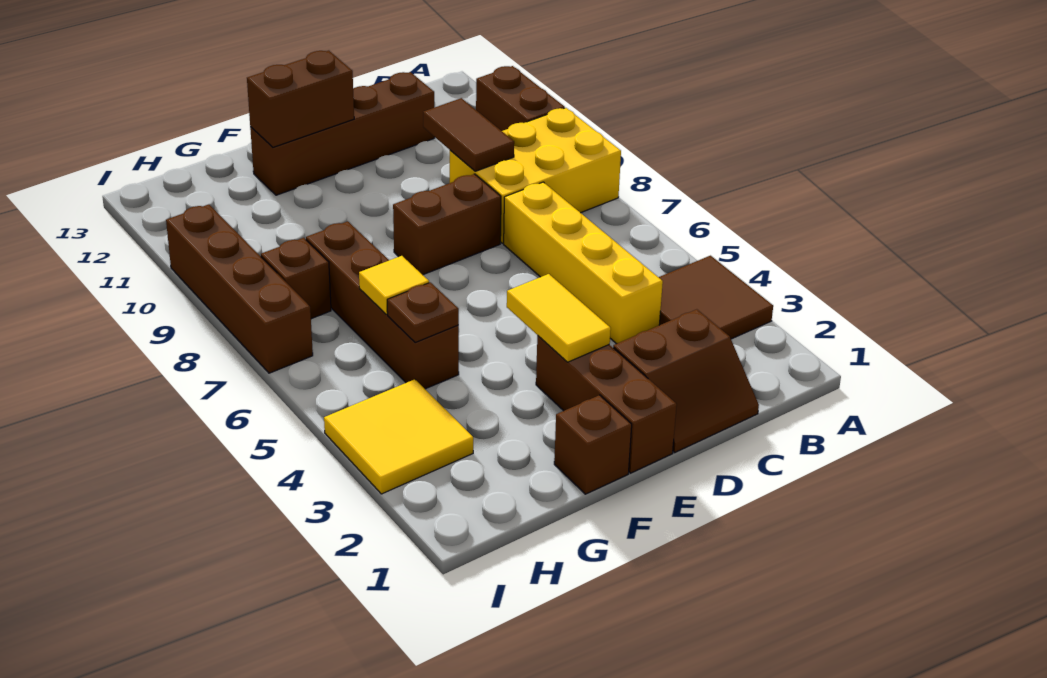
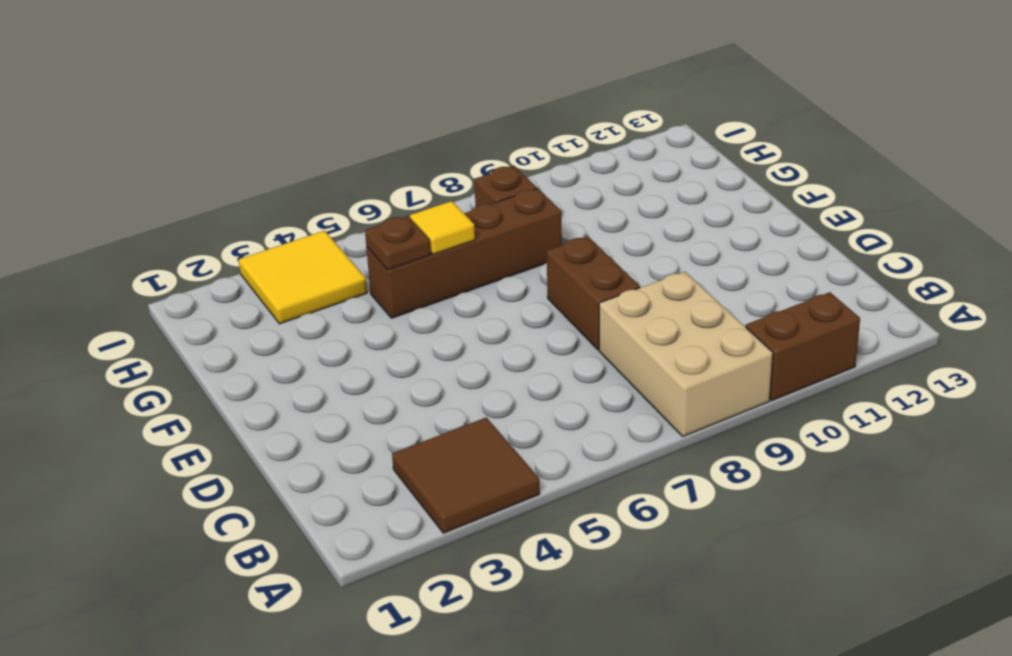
tan brick A8:C9 level 1 -> yellow brick A8:C9 level 1
none -> brown slope C1:D2 level 1 top 2
none -> yellow brick C4:C7 level 1
none -> brown brick C12:F12 level 1

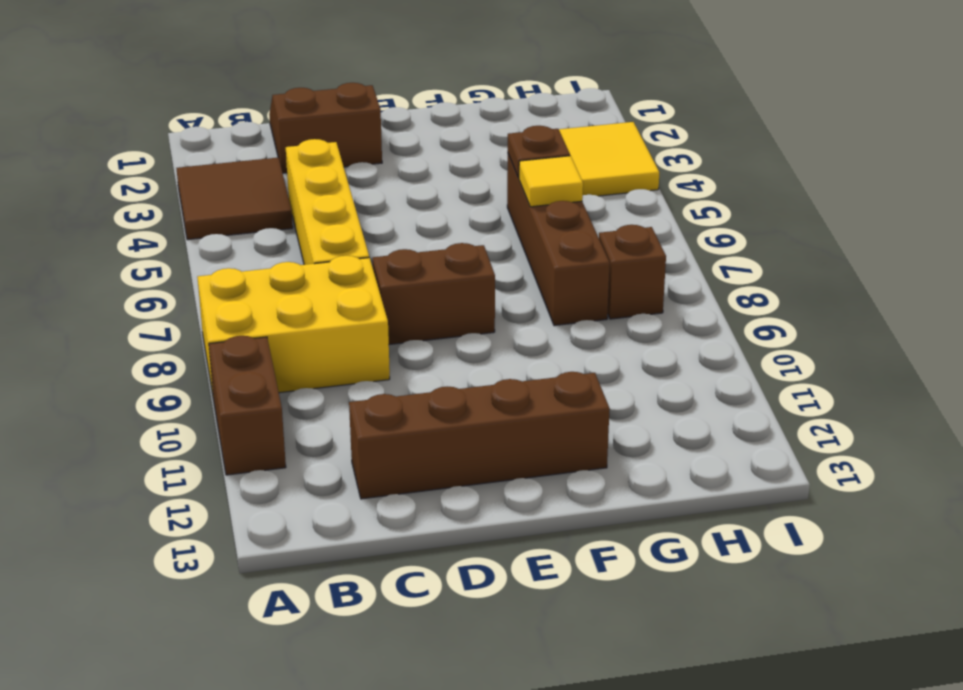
none -> brown brick E1:E3 level 1
none -> brown brick F1 level 1
none -> brown brick I7:I10 level 1

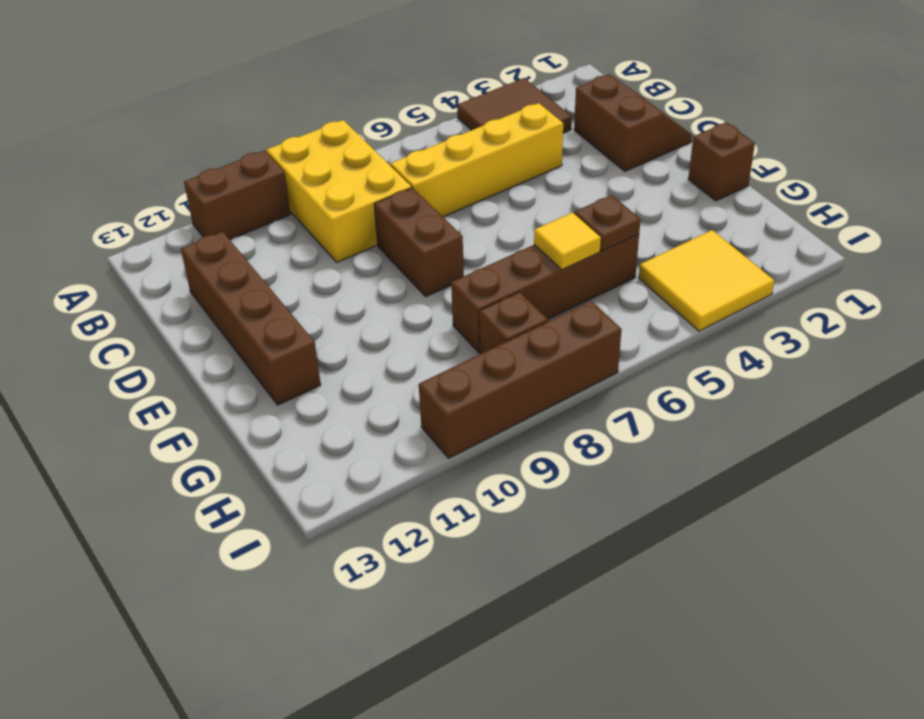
none -> brown brick E1:E3 level 1
none -> brown tile C9:C10 level 2
none -> yellow tile E3:E4 level 2

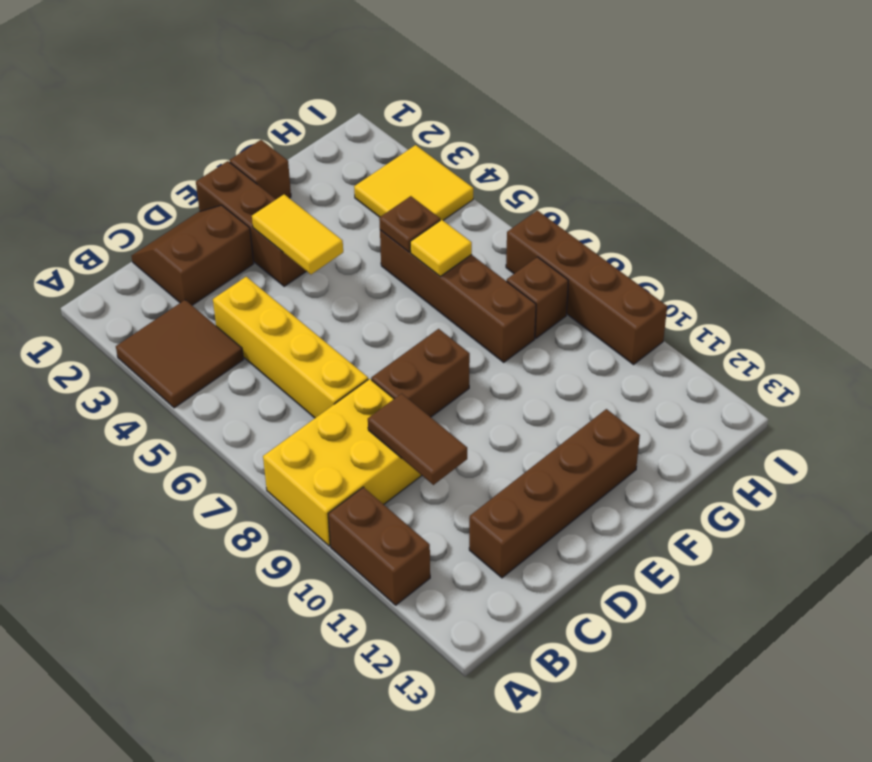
none -> brown brick E12:F12 level 2

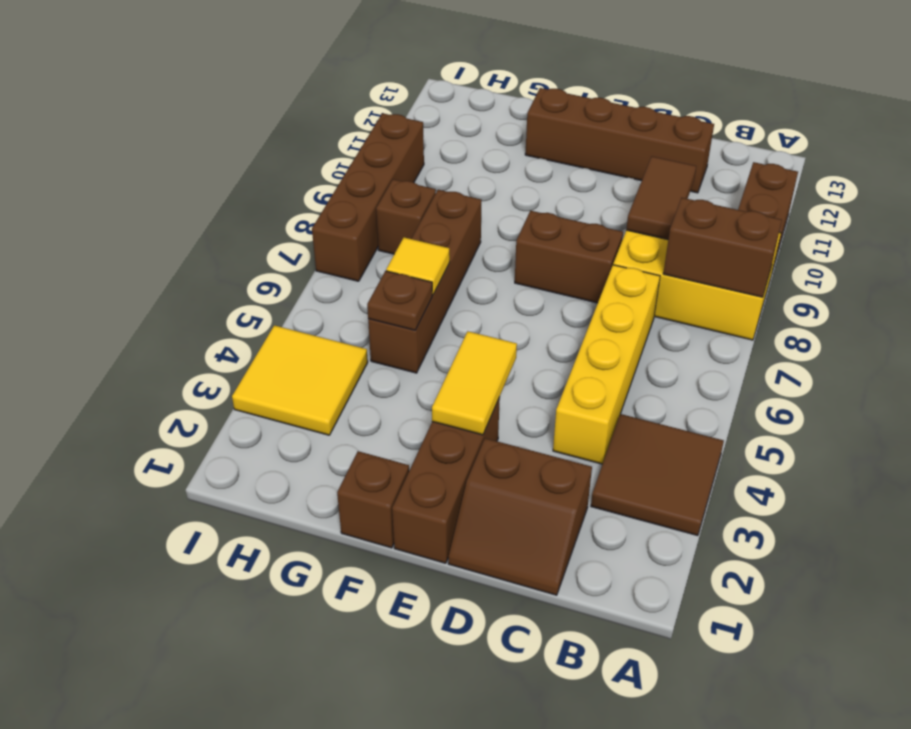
brown brick A8:B8 level 2 -> brown brick E12:F12 level 2

